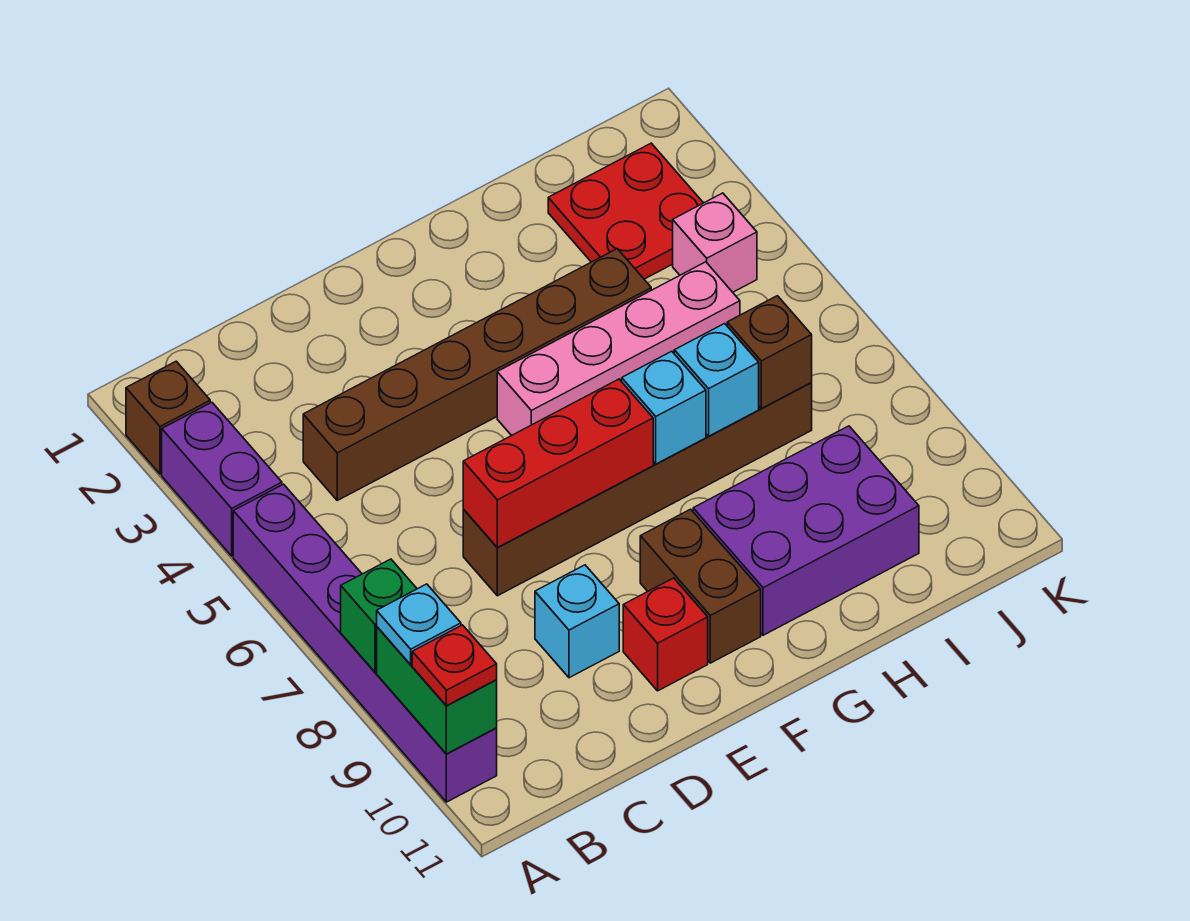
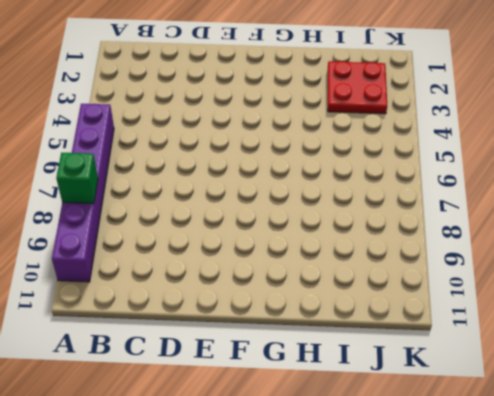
none -> brown brick A2 level 1
none -> purple brick A3:A4 level 1
none -> brown brick C4:H4 level 1

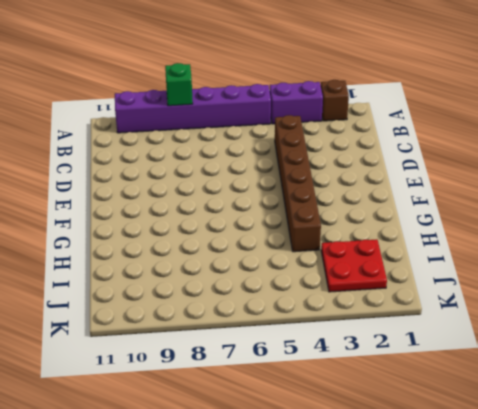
none -> brown brick D7:I7 level 1
none -> cyan brick D9 level 1
none -> red brick E10 level 1

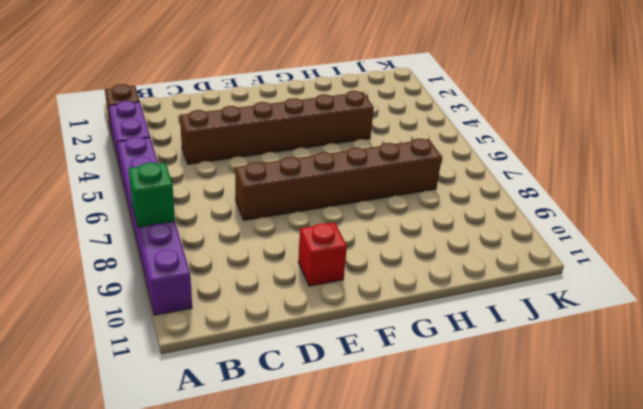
none -> cyan brick D9 level 1
none -> pink brick F5:I5 level 1
none -> brown brick F9:F10 level 1

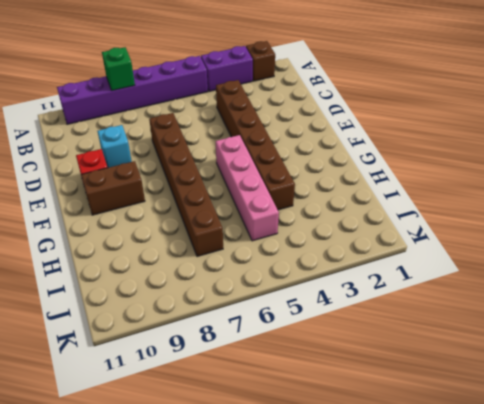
none -> purple brick G9:I10 level 1
none -> red plate I2:J3 level 1
none -> pink brick J4 level 1

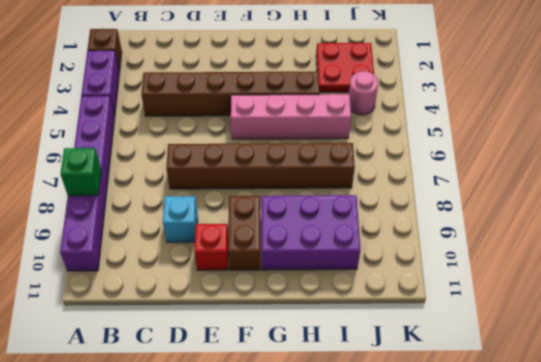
pink round brick J4 level 1 -> pink brick J4 level 1
none -> green brick A9:A10 level 2
none -> red brick D7:F7 level 2
none -> cyan brick G7 level 2

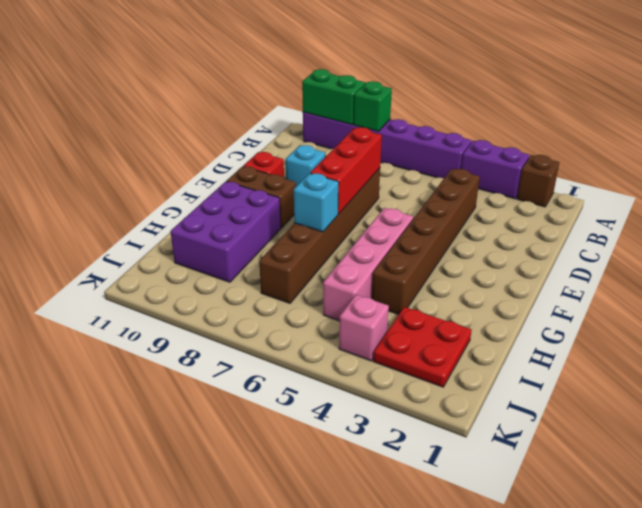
none -> cyan brick H7 level 2
none -> brown brick I7 level 2
none -> cyan plate A9 level 3

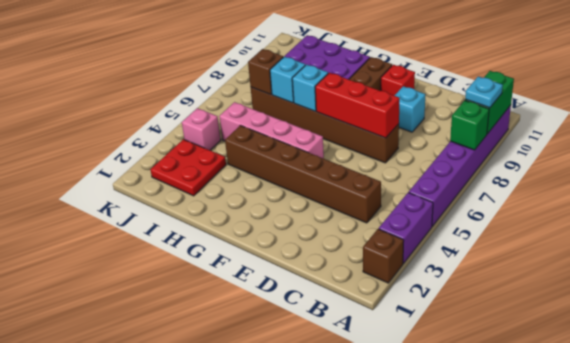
none -> red plate A10 level 3

